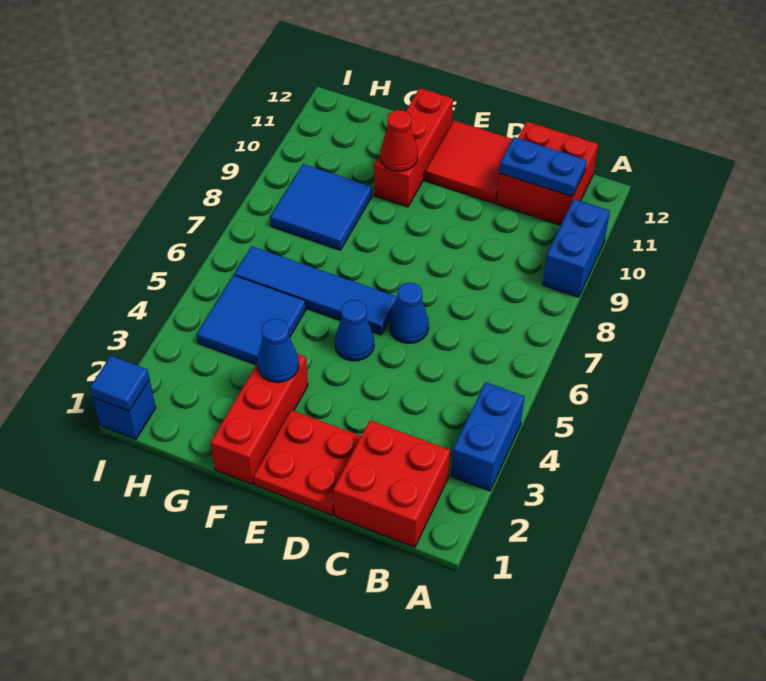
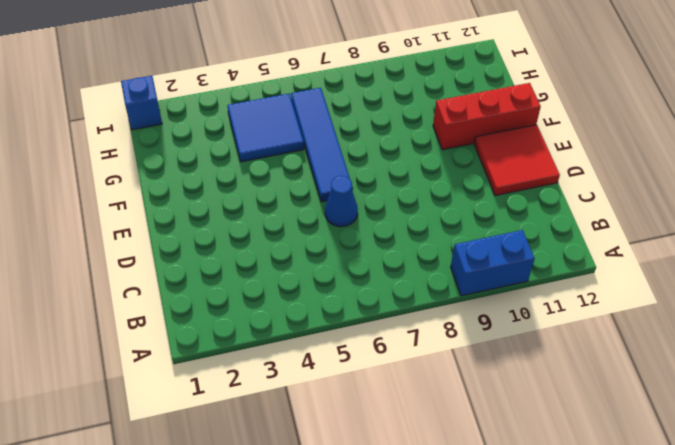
none -> blue brick A3:A4 level 1
none -> red brick B1:C2 level 1
none -> red brick B11:C12 level 1

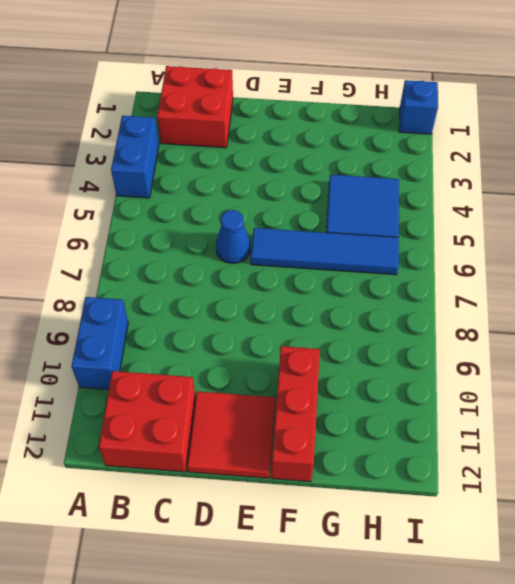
none -> red plate D1:E2 level 1
none -> blue cone E5 level 1
none -> red brick F1:F3 level 1

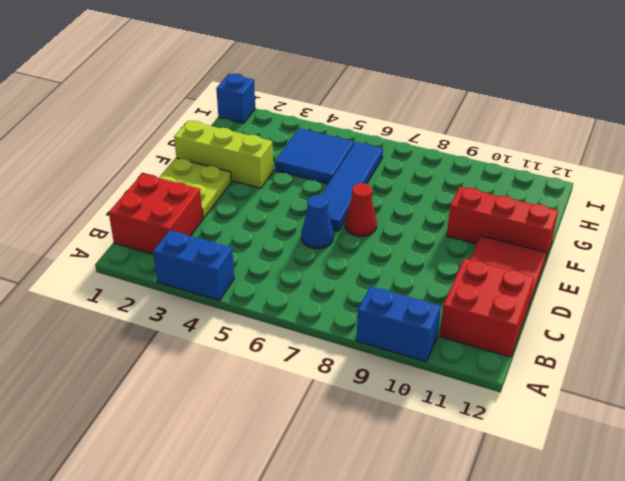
lime plate D1:E2 level 1 -> red plate D1:E2 level 1
red cone E7 level 1 -> red cone F10 level 2
lime brick F1:F3 level 1 -> red brick F1:F3 level 1
none -> blue cone E5 level 1
none -> blue tile G8:H9 level 1
none -> blue plate B11:C11 level 2

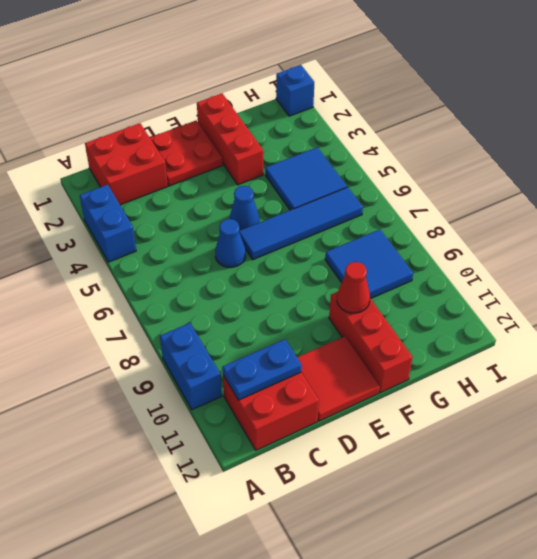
none -> blue cone F3 level 2
none -> blue tile I1 level 2

